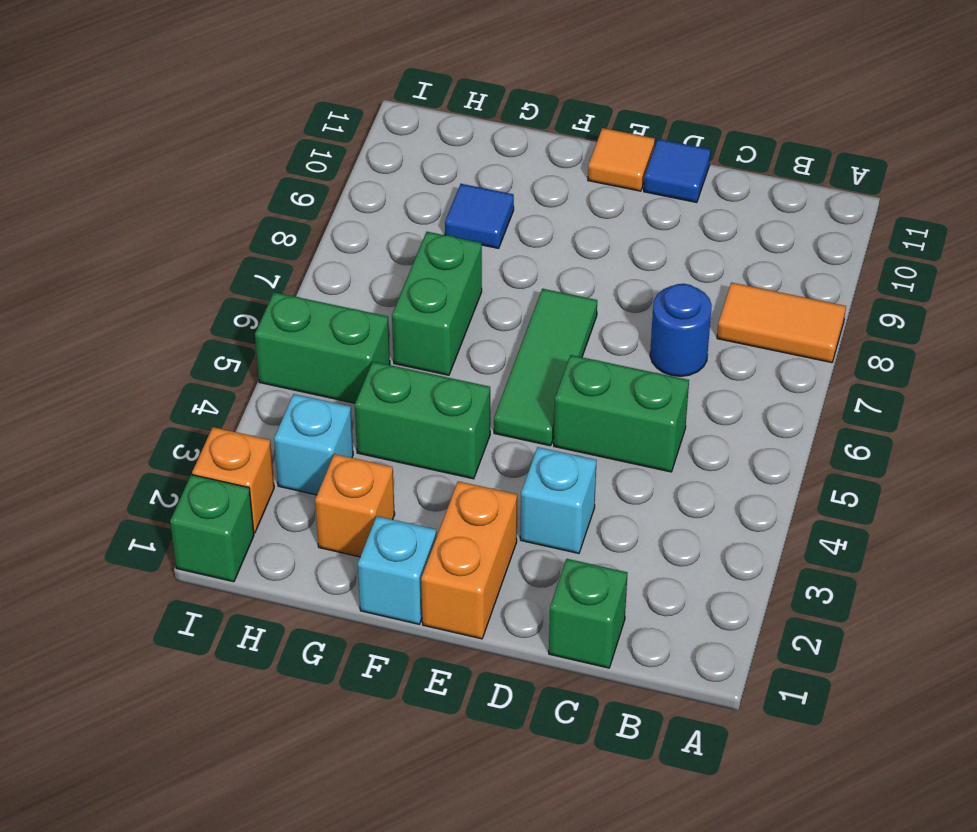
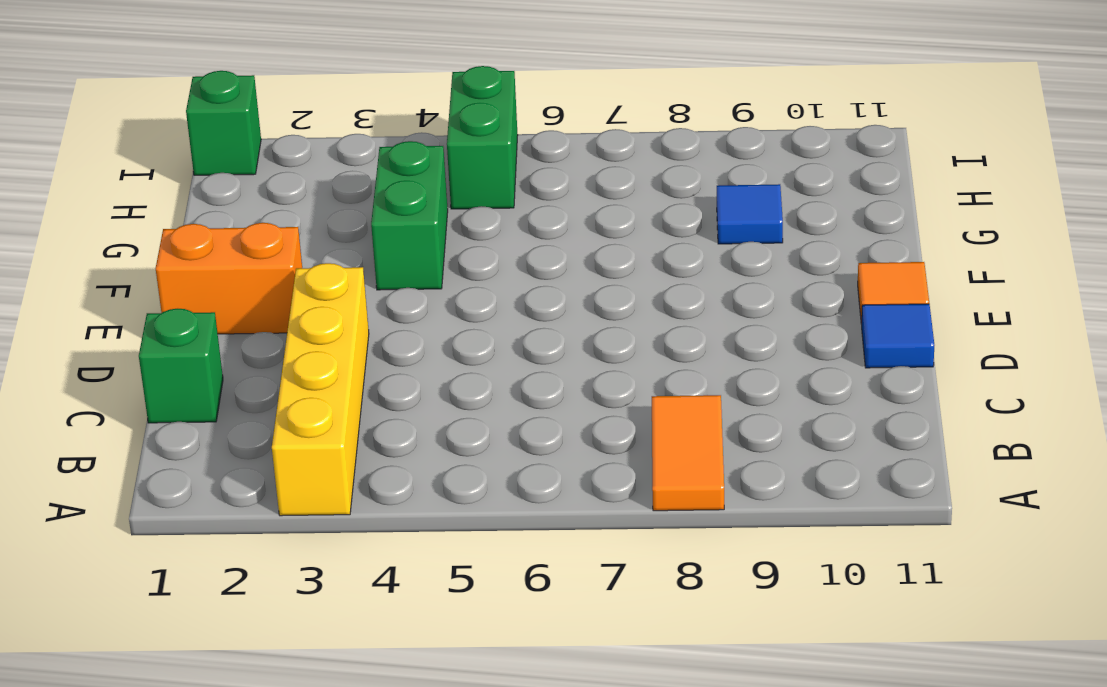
yellow brick A3:D3 level 1 -> cyan brick D3 level 1
none -> green brick C5:D5 level 1
none -> blue round brick C7 level 1
none -> green tile E5:E7 level 1

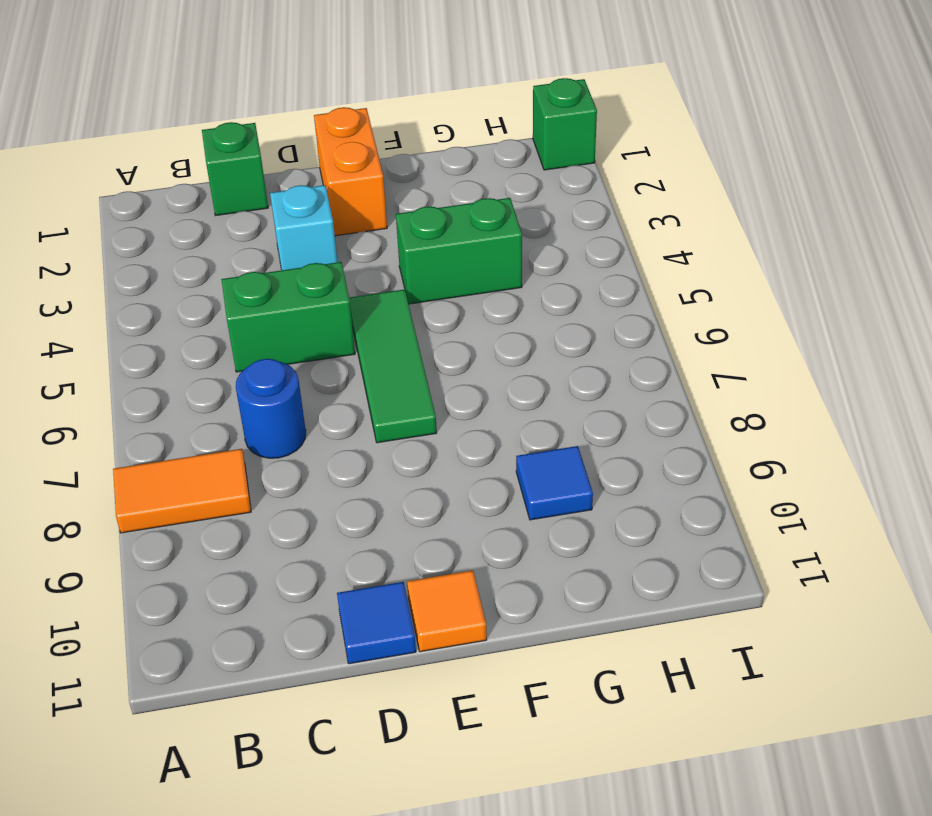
none -> cyan brick F1 level 1
none -> orange brick G2 level 1
none -> green brick G6:G7 level 1

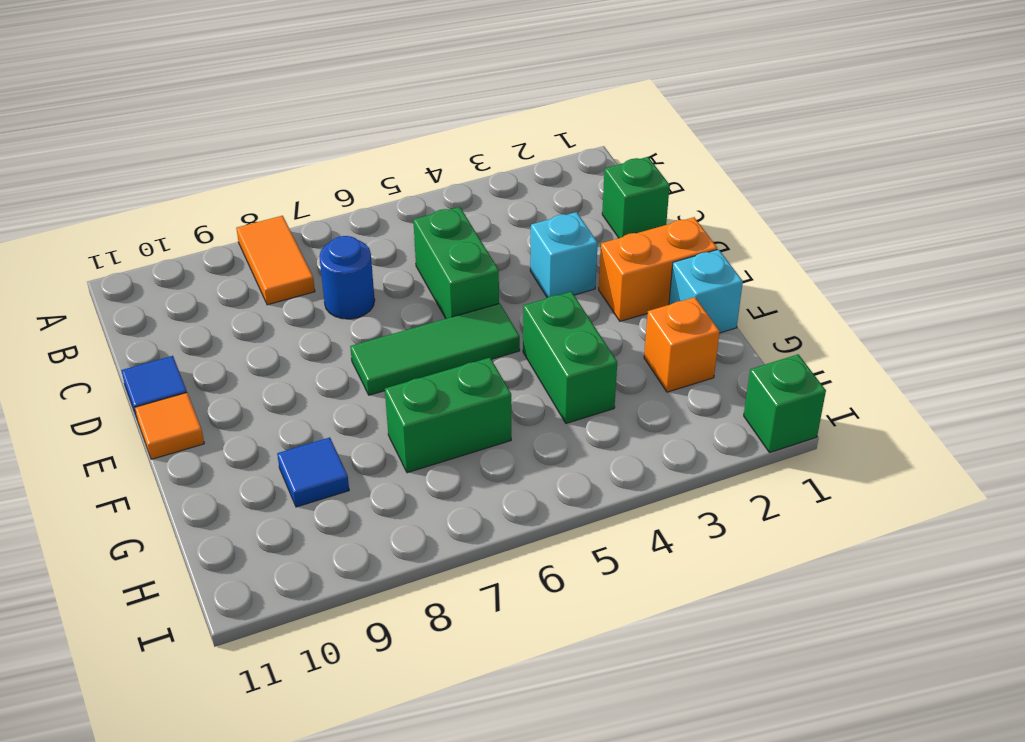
none -> cyan brick H3 level 1
none -> green brick H5:I5 level 1
none -> orange brick I2 level 1

